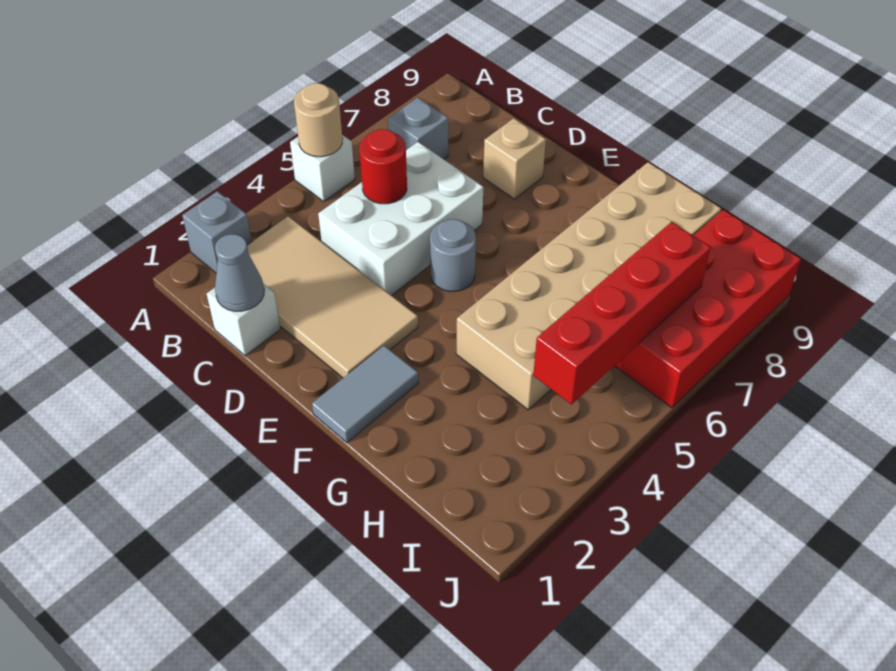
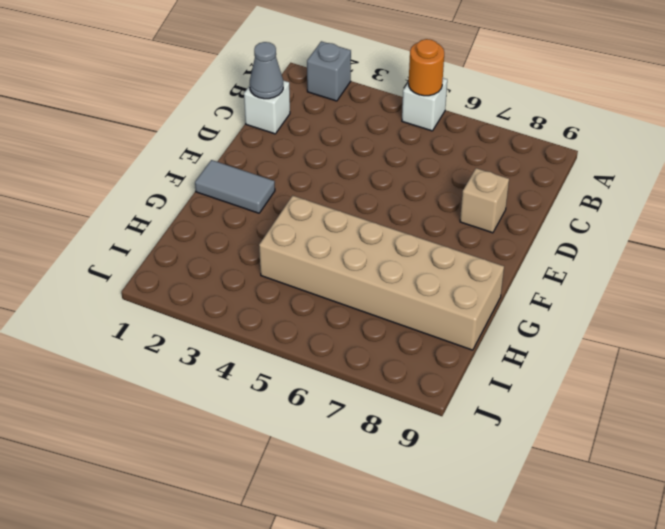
orange round brick A5 level 2 -> tan round brick A5 level 2
none -> tan tile B2:E3 level 1
none -> grey brick B7 level 1
none -> white brick C4:D6 level 1

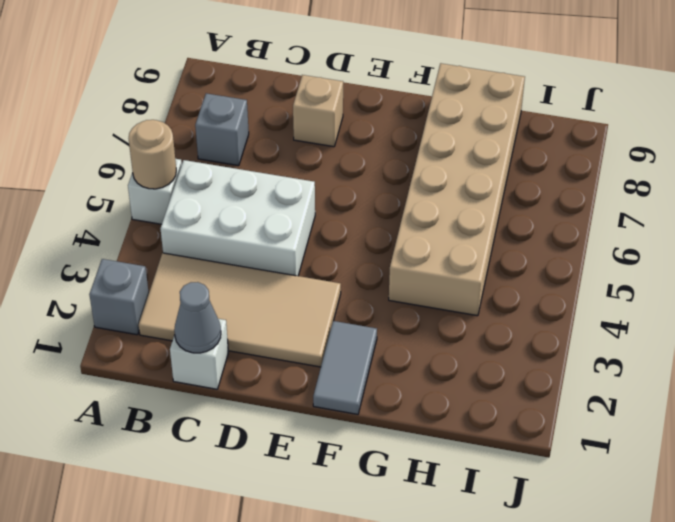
white brick B4:D5 level 1 -> white brick C4:D6 level 1
none -> grey round brick E5 level 1
none -> red brick I6:J9 level 1
none -> red round brick C5 level 2

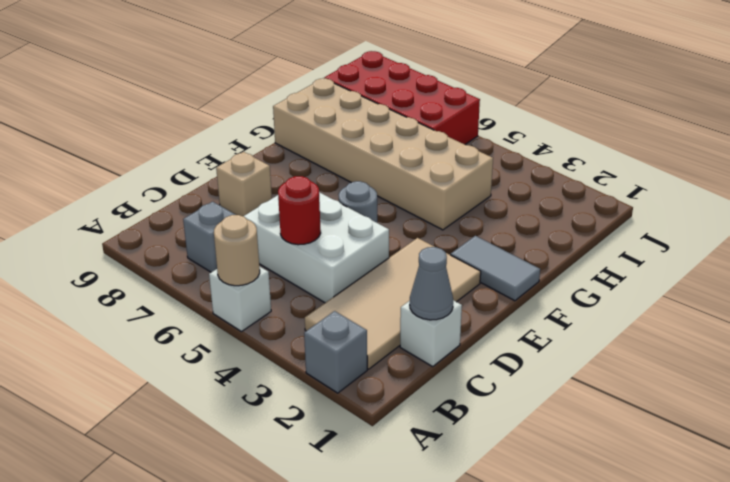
none -> red brick I4:I7 level 2

